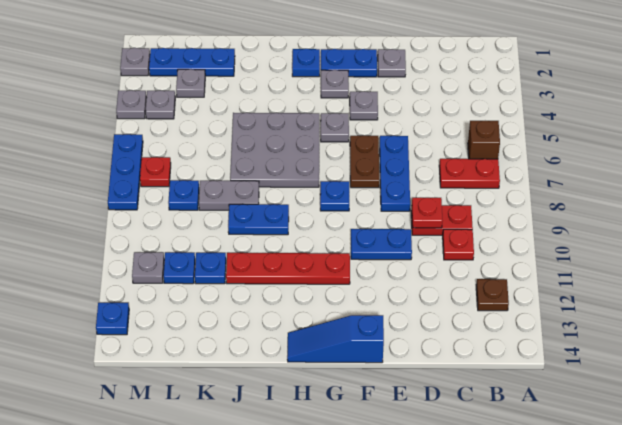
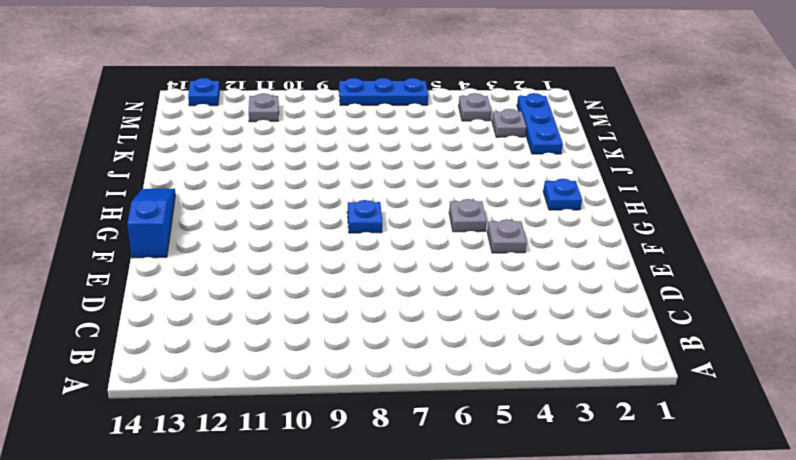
none -> brown brick B6 level 1
none -> red plate B7:C7 level 1
none -> brown plate B12 level 1
none -> red plate C9:D9 level 1

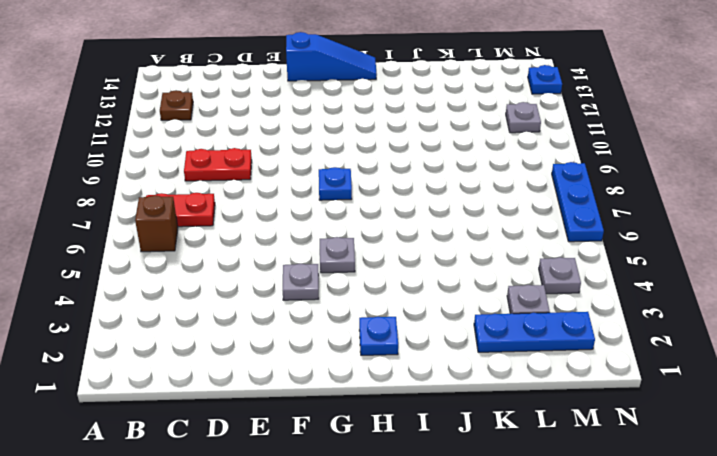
none -> red plate C10 level 1
none -> grey plate E2 level 1
none -> blue plate E6:E8 level 1
none -> blue plate E10:F10 level 1

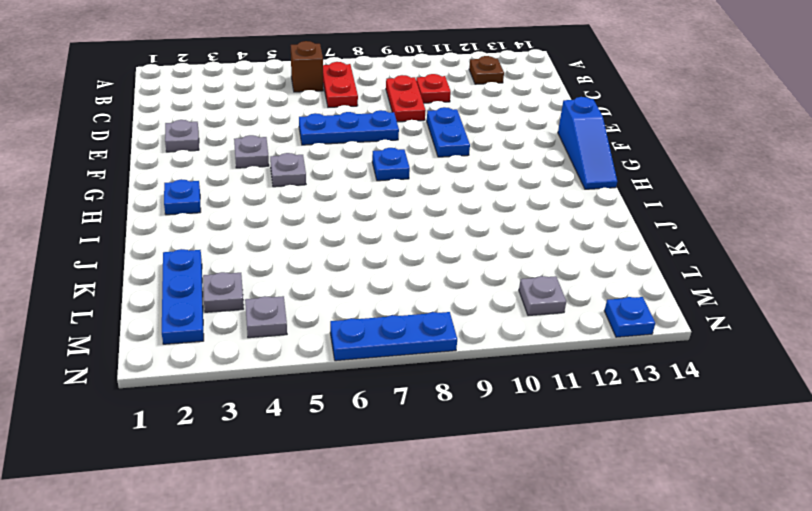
none -> blue plate F2:G2 level 1
none -> brown plate F6:F7 level 1
none -> grey plate G3 level 1
none -> red plate G11:J11 level 1

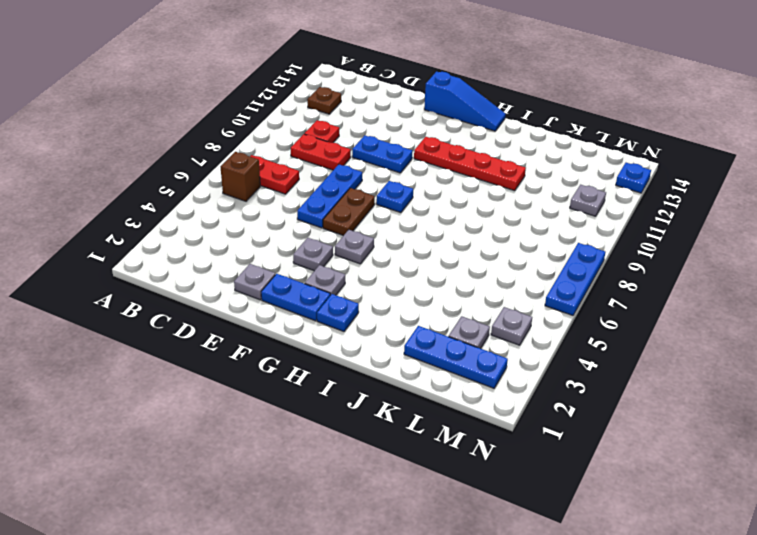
none -> grey plate H5:J7 level 1
none -> blue plate I9:J9 level 1
none -> grey plate J8:K8 level 1
none -> blue plate K11 level 1

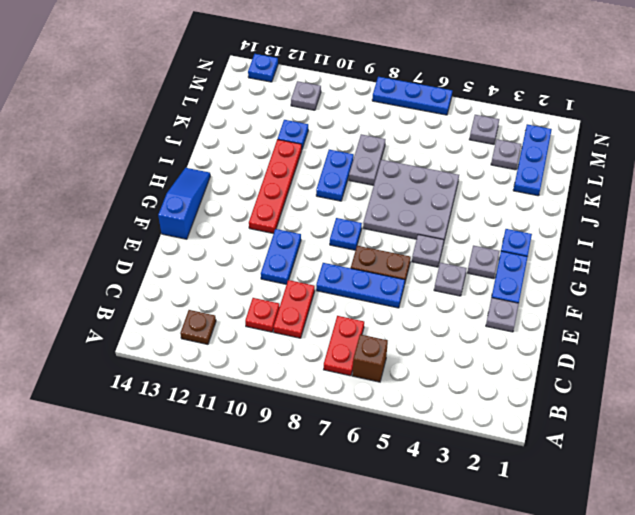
none -> blue plate L8 level 1
none -> blue plate L11 level 1
none -> red plate M7 level 1
none -> grey plate N2 level 1

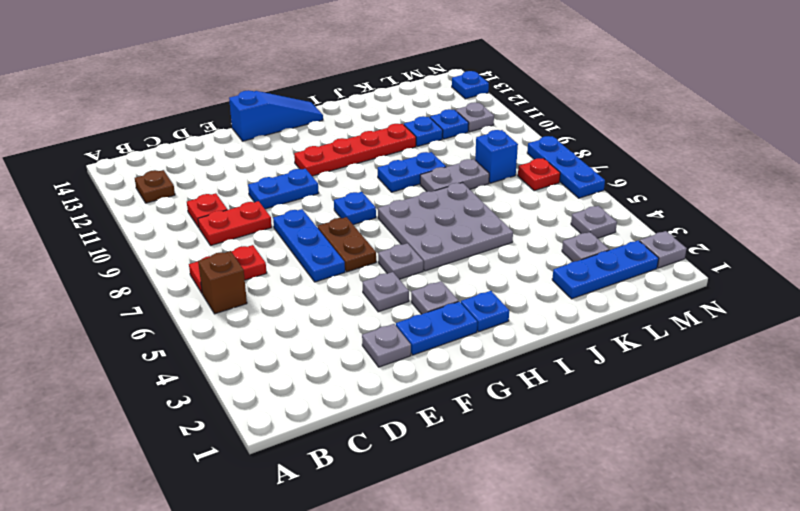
blue brick L8 level 1 -> blue plate L8 level 1
none -> grey plate N4 level 1
none -> red plate D9 level 2

